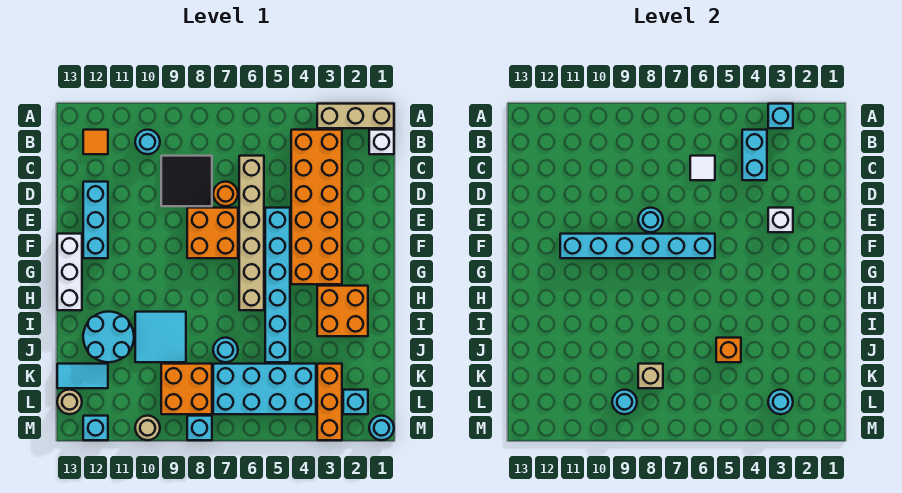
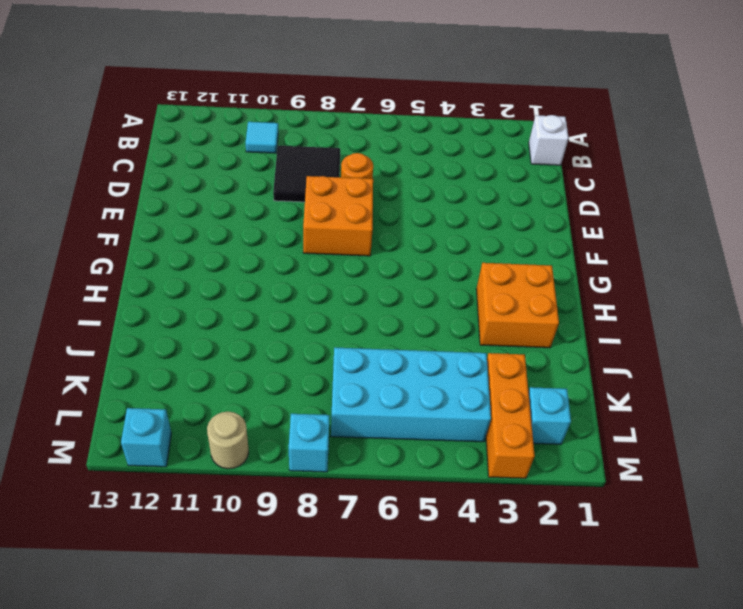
cyan tile B10 level 1 -> cyan round brick B10 level 1
none -> tan brick A1:A3 level 1
none -> orange brick B3:G4 level 1
none -> orange tile B12 level 1
none -> tan brick C6:H6 level 1

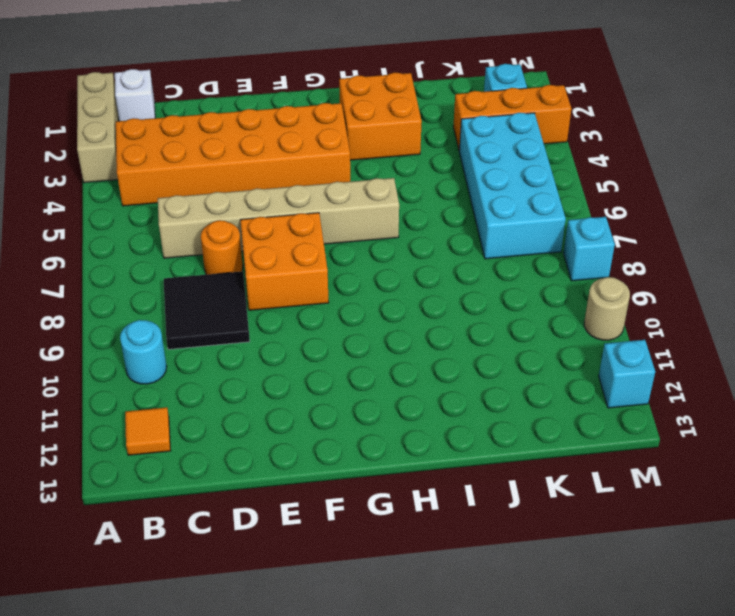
none -> cyan brick D12:F12 level 1
none -> cyan brick E5:J5 level 1
none -> white brick F13:H13 level 1
none -> cyan tile I9:J10 level 1

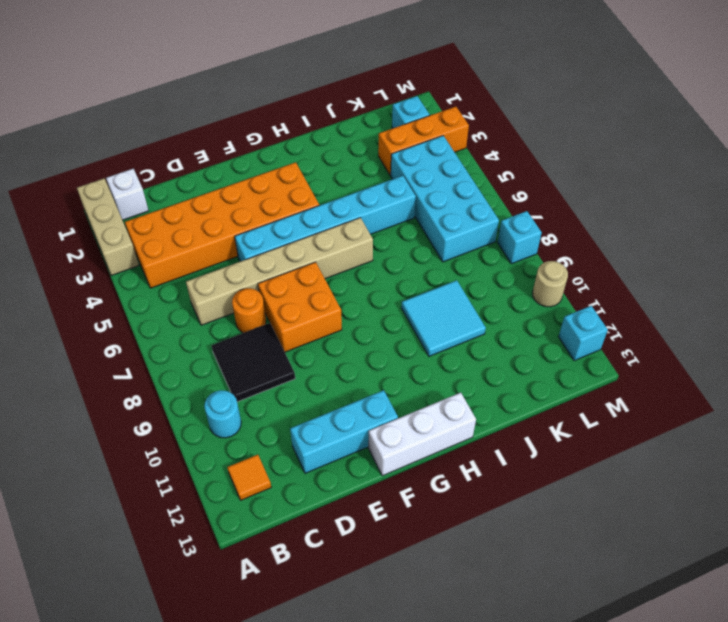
none -> orange brick H2:I3 level 1
none -> cyan round brick I11:J12 level 1
none -> cyan round brick J7 level 1
none -> orange brick K8:L9 level 1

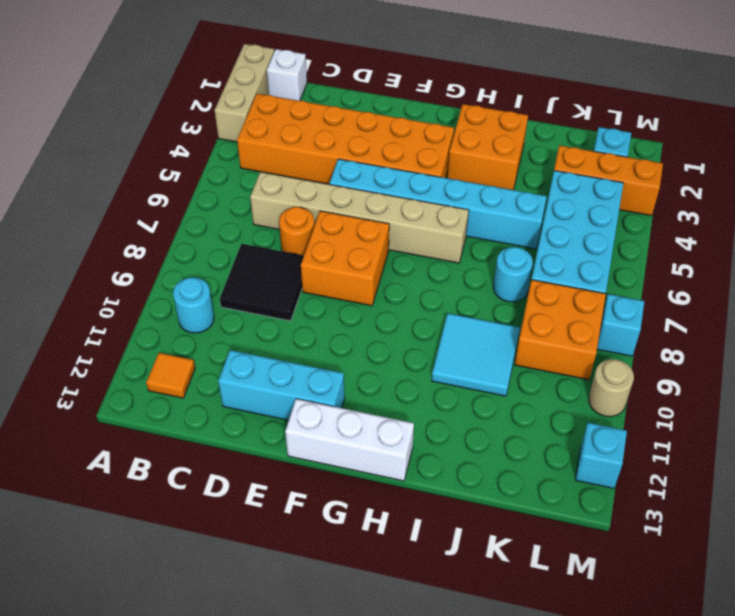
none -> cyan round brick I11:J12 level 1
none -> cyan tile K12:K13 level 1
none -> tan round brick L13 level 1
none -> cyan round brick M1 level 1

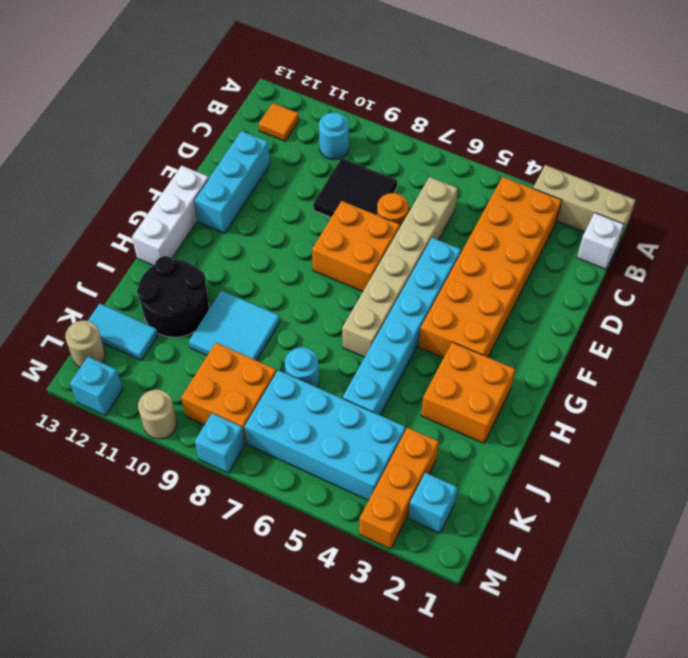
black round brick I11:J12 level 1 -> cyan round brick I11:J12 level 1
none -> cyan round brick M1 level 1
none -> cyan brick A3 level 2
none -> cyan brick B4:C4 level 2
none -> white tile C6 level 2

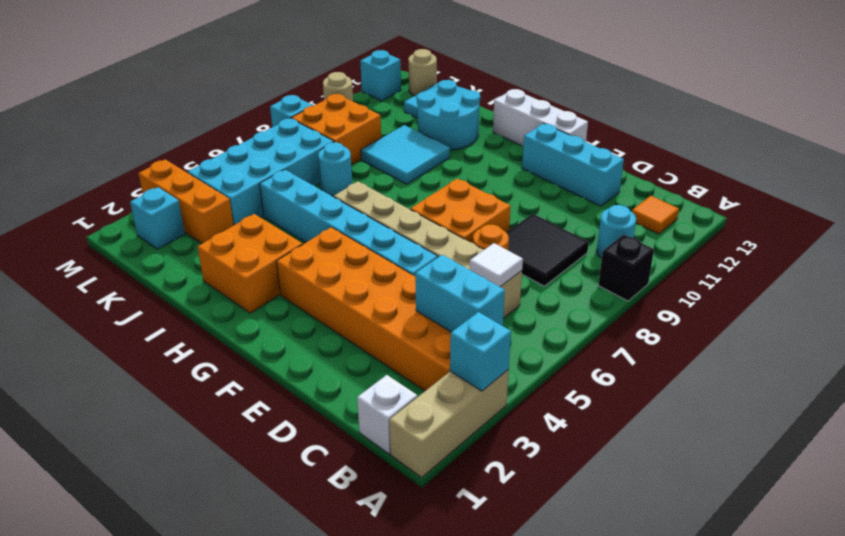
black brick A9 level 1 -> none
none -> cyan round brick M1 level 1
none -> white brick E3 level 2
none -> cyan round brick E8 level 2
none -> cyan brick F6:F11 level 2

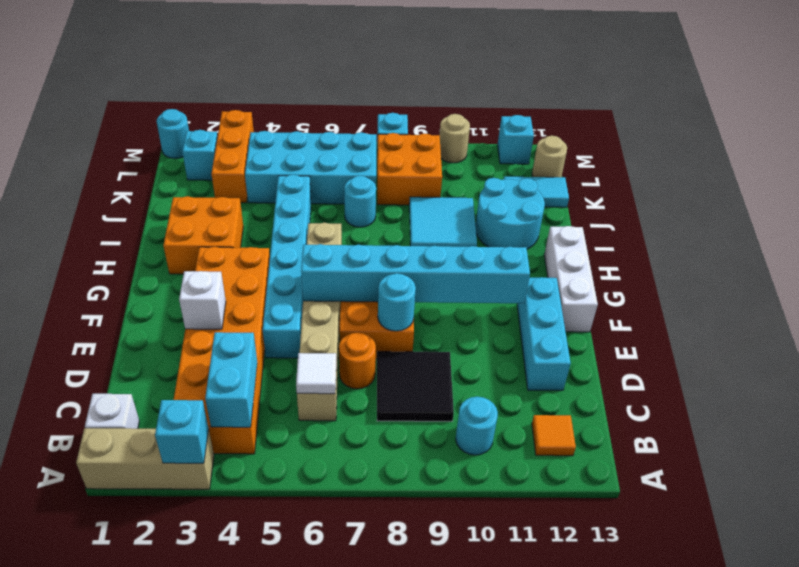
none -> orange brick J5 level 2
none -> tan brick K8 level 2
none -> cyan round brick L3 level 2
none -> cyan round brick L9 level 2

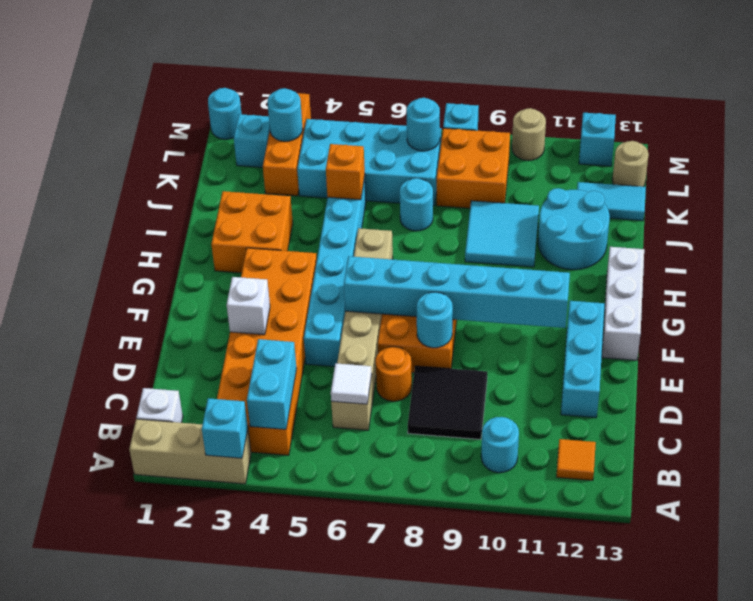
cyan round brick L7 level 2 -> cyan round brick L9 level 2
none -> tan brick K8 level 2

